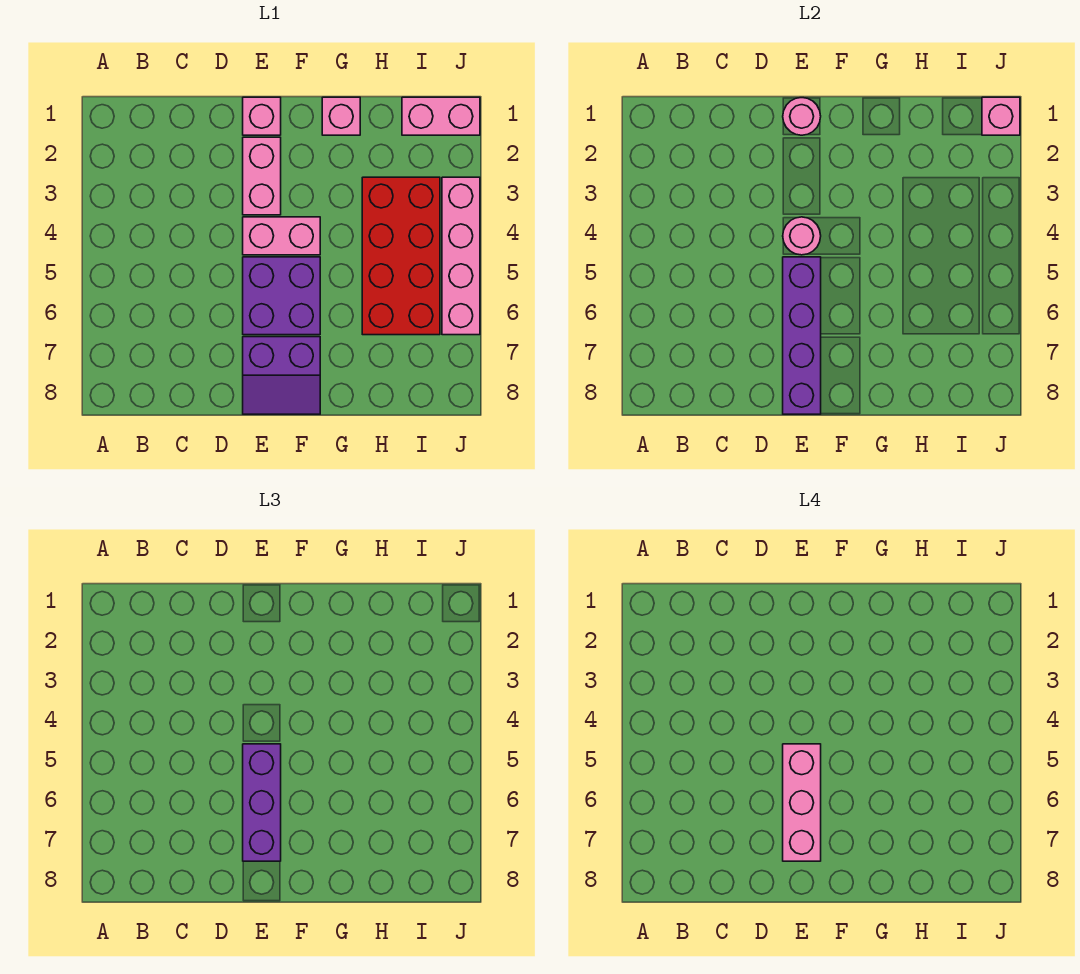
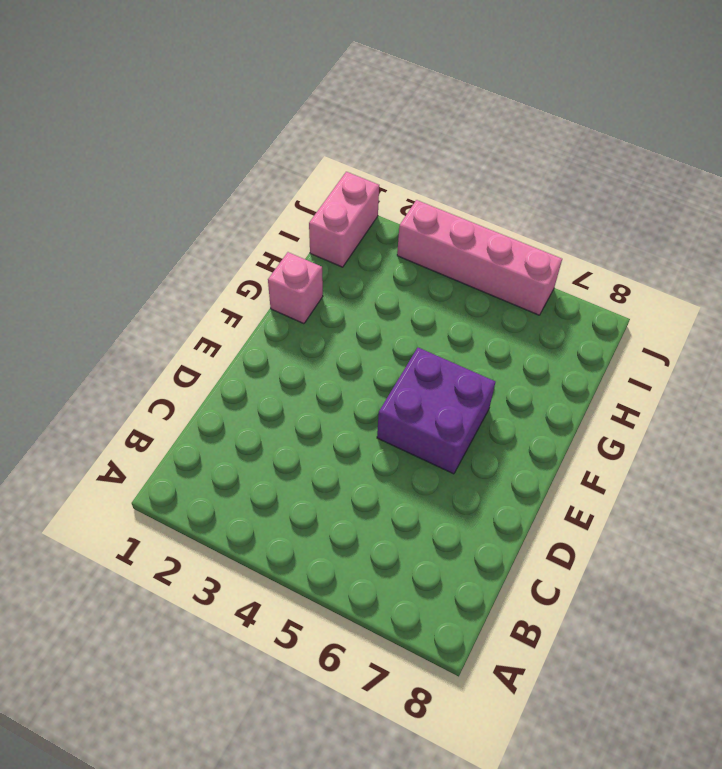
none -> pink brick E1 level 1
none -> pink brick E2:E3 level 1
none -> pink brick E4:F4 level 1

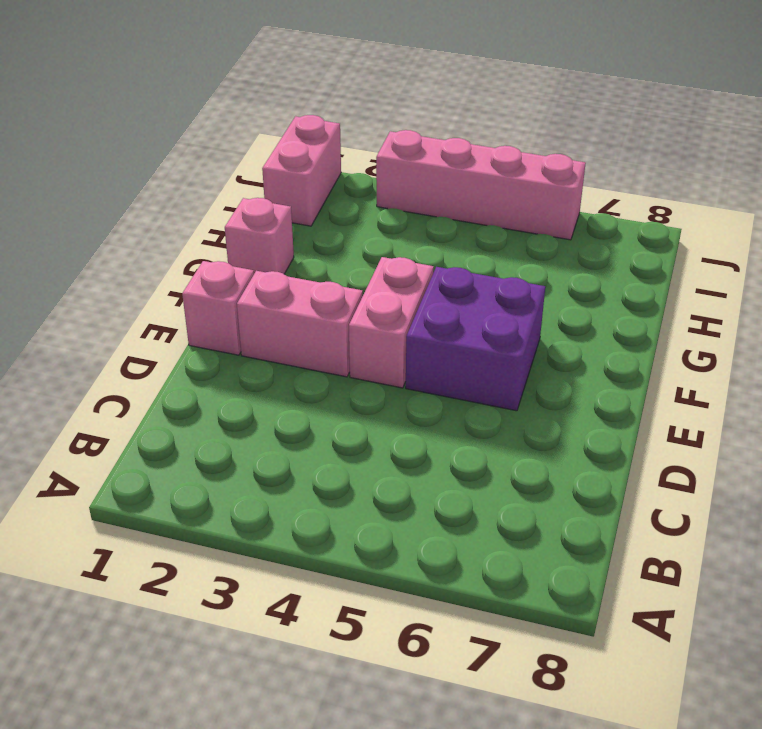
none -> purple slope E7:F8 level 1 top 7
none -> red brick H3:I6 level 1
none -> pink round brick E1 level 2

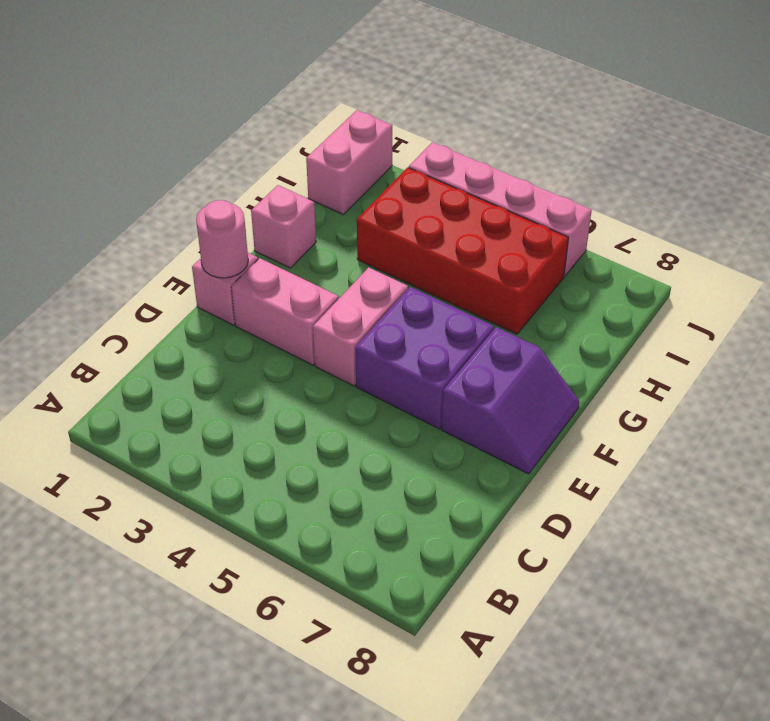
none -> pink round brick E4 level 2
none -> purple brick E5:E8 level 2
none -> pink brick J1 level 2

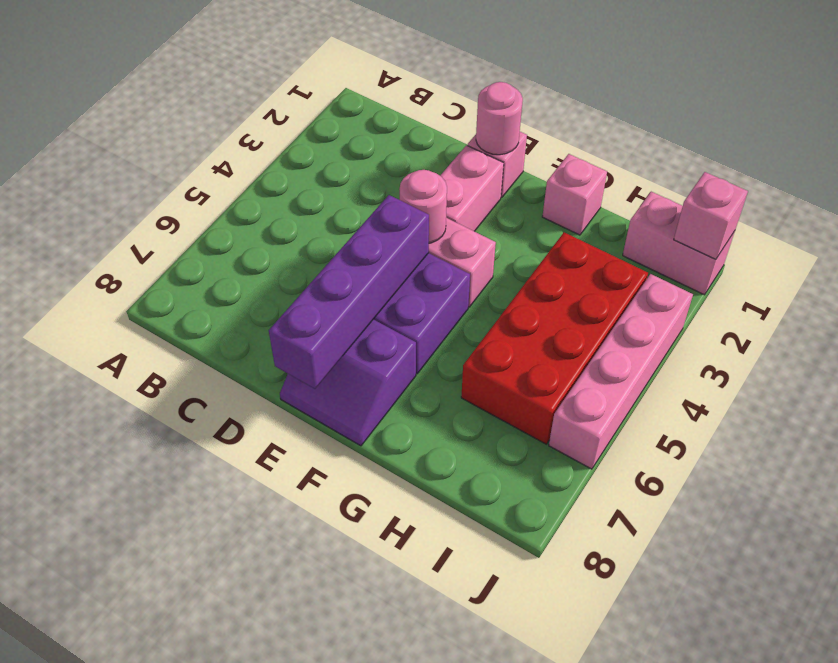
none -> purple brick E5:E7 level 3
none -> pink brick E5:E7 level 4

